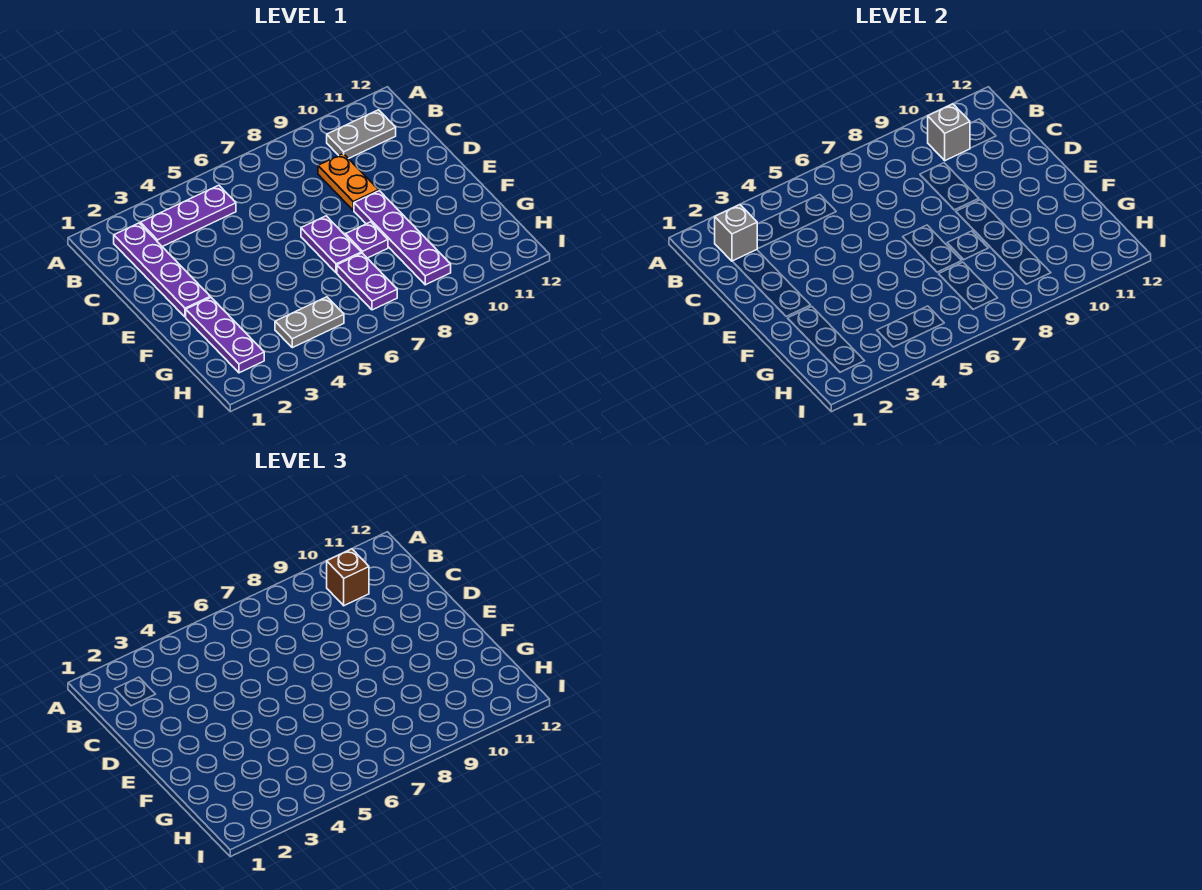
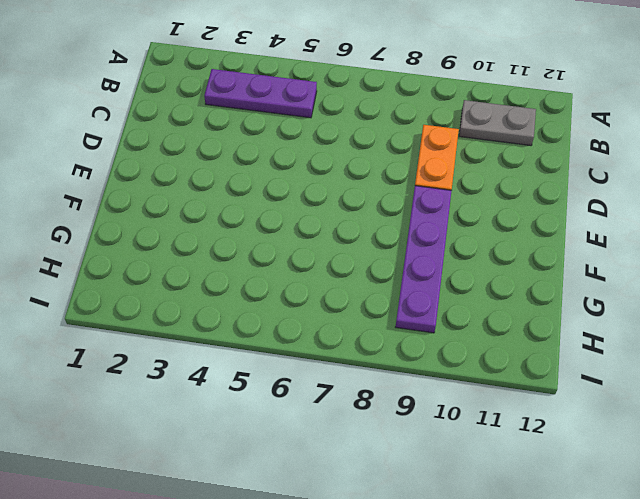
none -> purple plate B2:E2 level 1
none -> purple plate E7:F7 level 1
none -> purple plate F2:H2 level 1

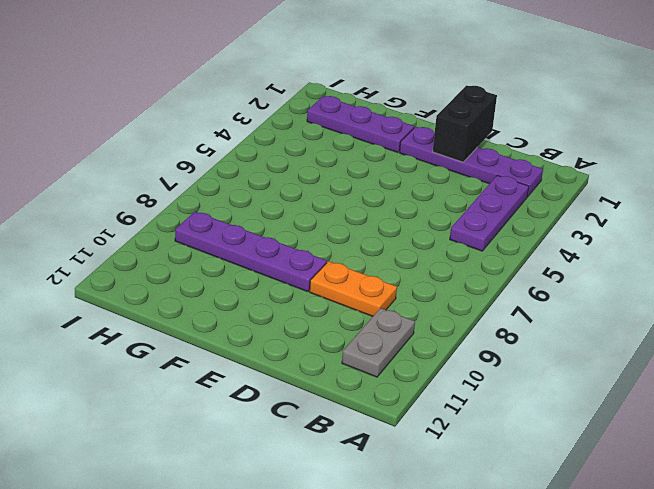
black brick D1:D2 level 2 -> none
none -> purple plate E7:F7 level 1
none -> purple plate F8 level 1
none -> purple plate G7:H7 level 1

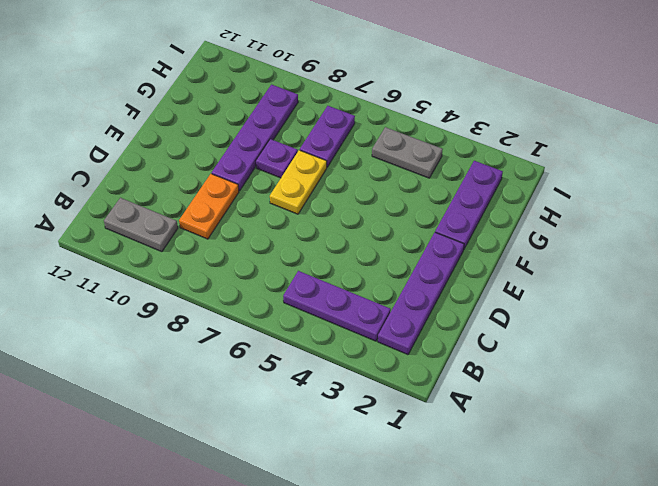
yellow plate E7:F7 level 1 -> purple plate E7:F7 level 1
none -> grey brick B2 level 2
none -> grey brick B10 level 2
none -> brown brick B10 level 3

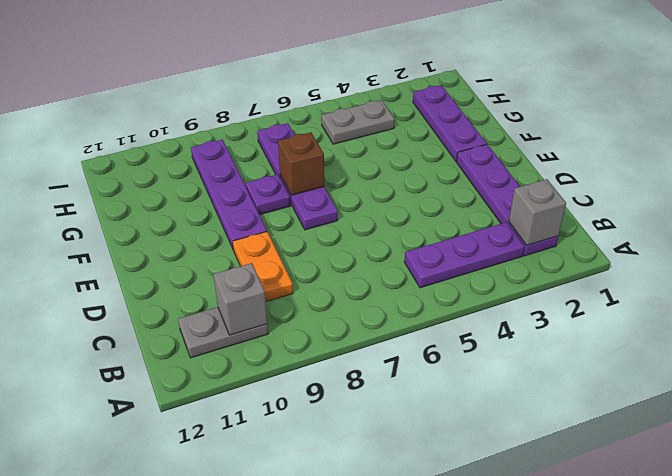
brown brick F7 level 2 -> brown brick B10 level 3

